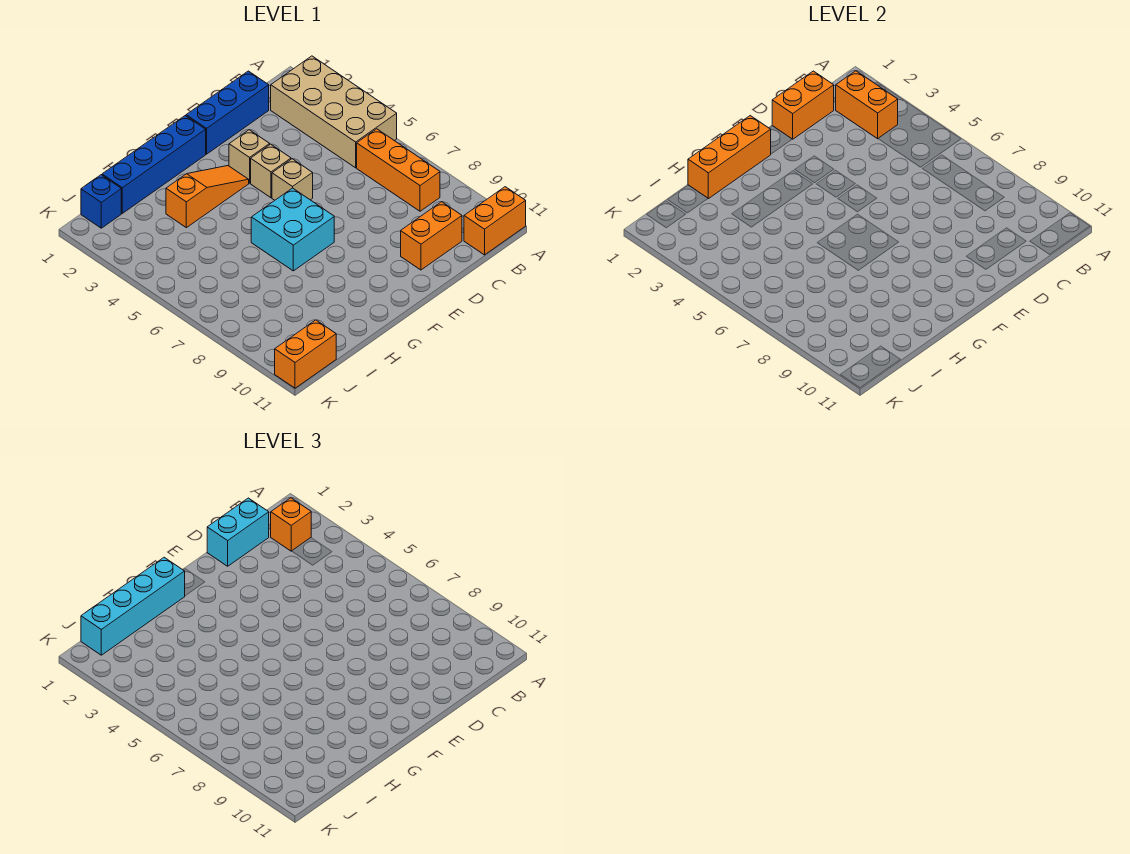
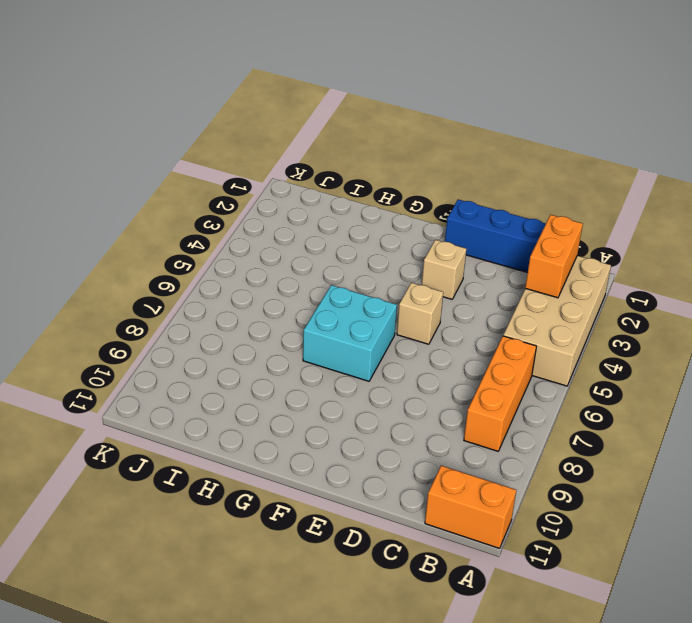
none -> orange brick C10:D10 level 1
none -> tan brick E4 level 1
none -> blue brick F1:I1 level 1

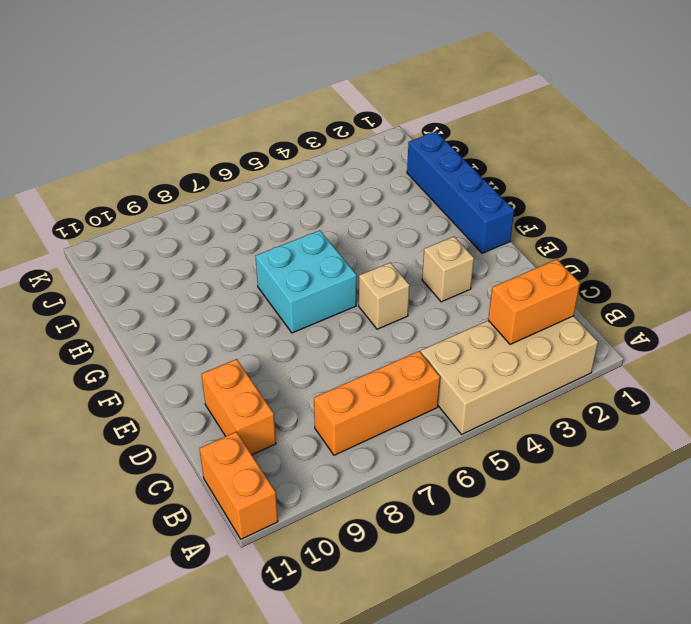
none -> blue brick C1:E1 level 1
none -> tan brick E4 level 1
none -> orange slope F3:H3 level 1 top H

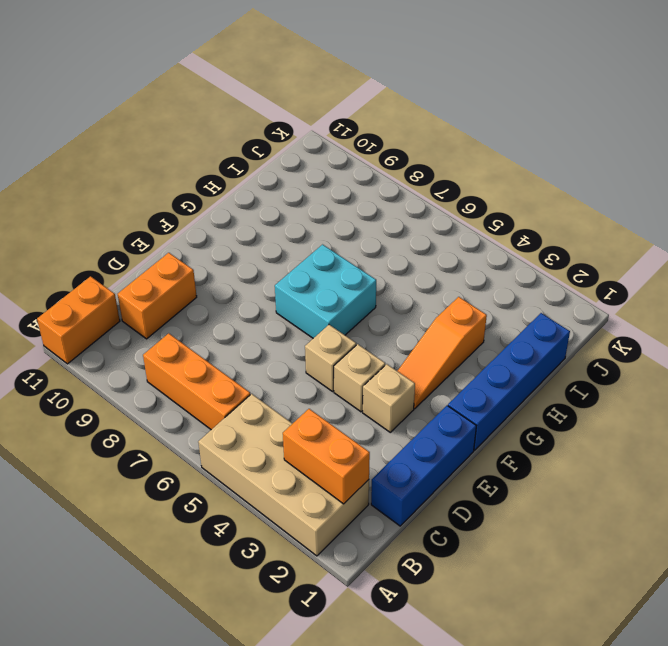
none -> blue brick J1 level 1
none -> orange brick J11:K11 level 1
none -> orange brick C1:D1 level 2

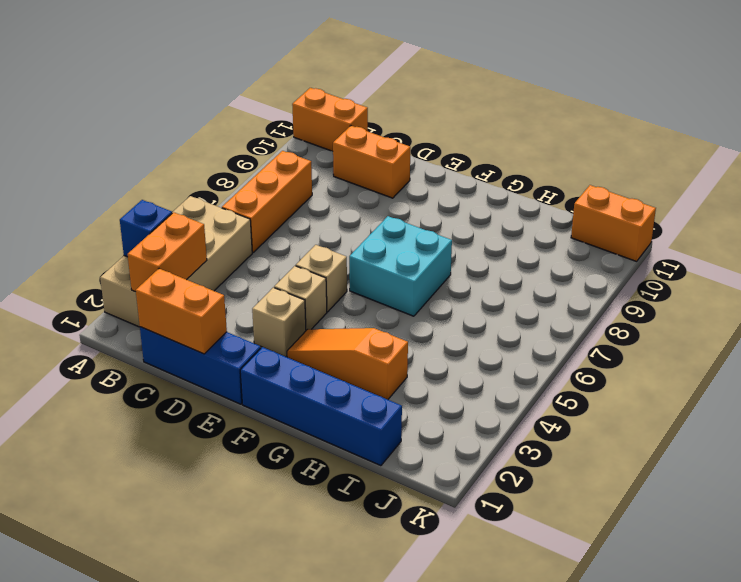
blue brick A3 level 2 -> blue brick J1 level 1
none -> orange brick F1:H1 level 2
none -> orange brick B2 level 3
none -> cyan brick C1:D1 level 3

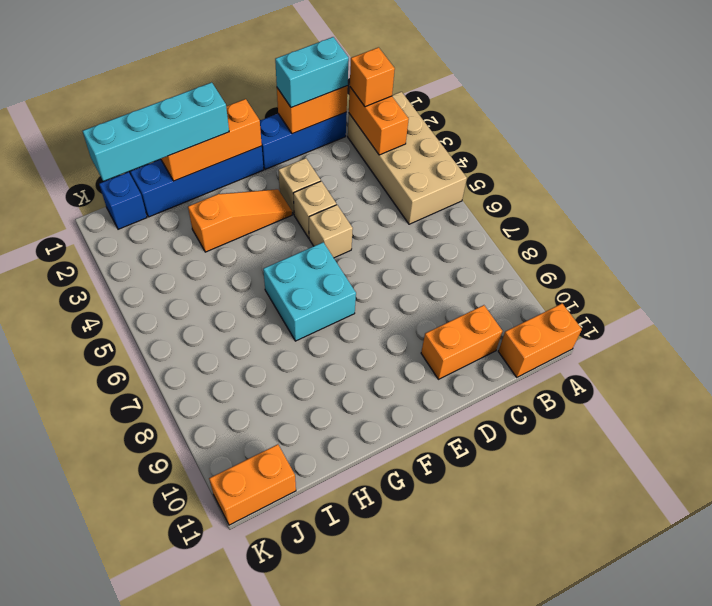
none -> orange brick B6:B8 level 1

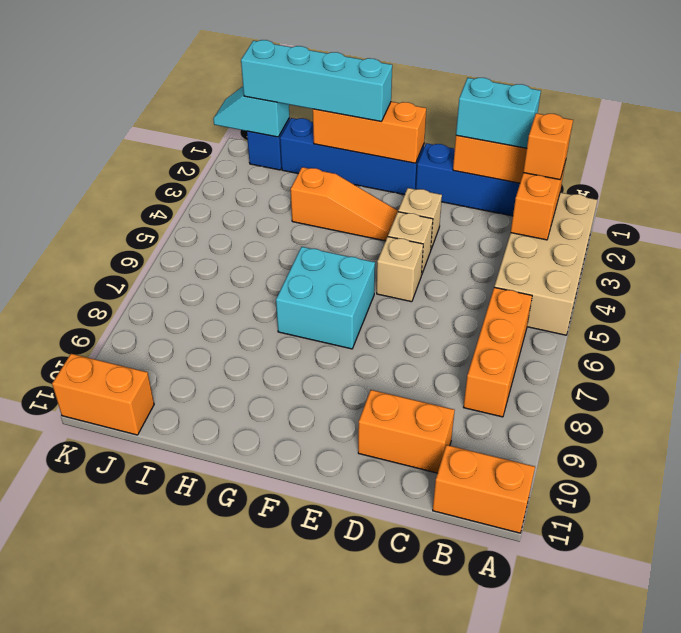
cyan slope J1:K1 level 2 top J -> none

